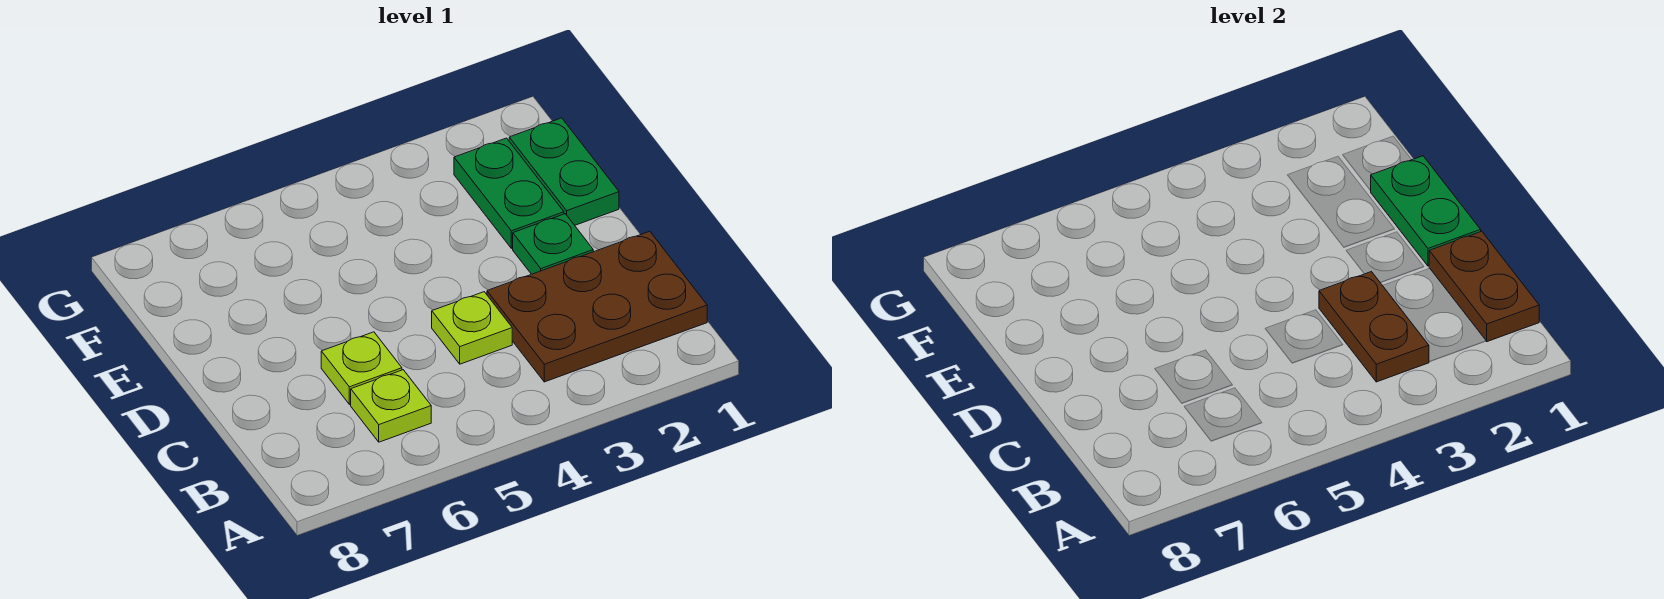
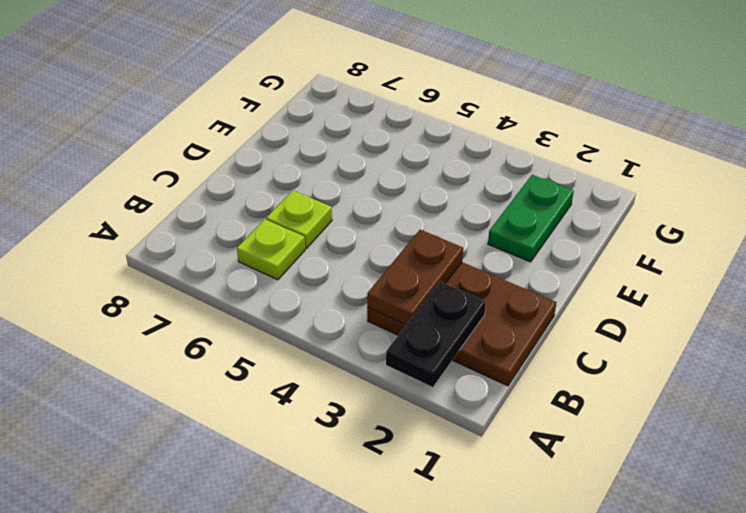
black plate A2:B2 level 2 -> none
none -> lime plate C4 level 1
none -> green plate D2 level 1

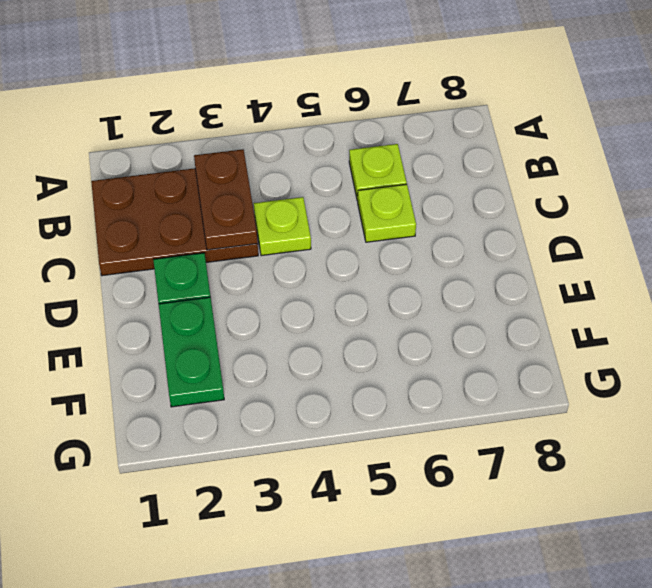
none -> green plate E1:F1 level 1
none -> brown plate B1:C1 level 2

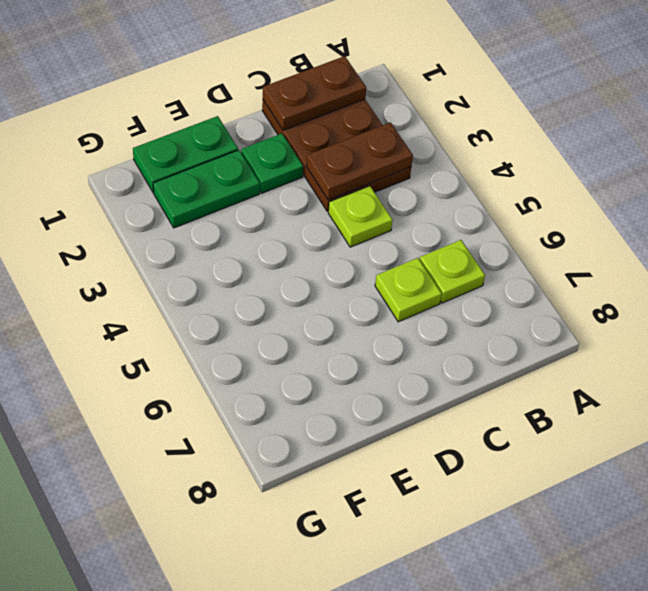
none -> green plate D1:E1 level 2

